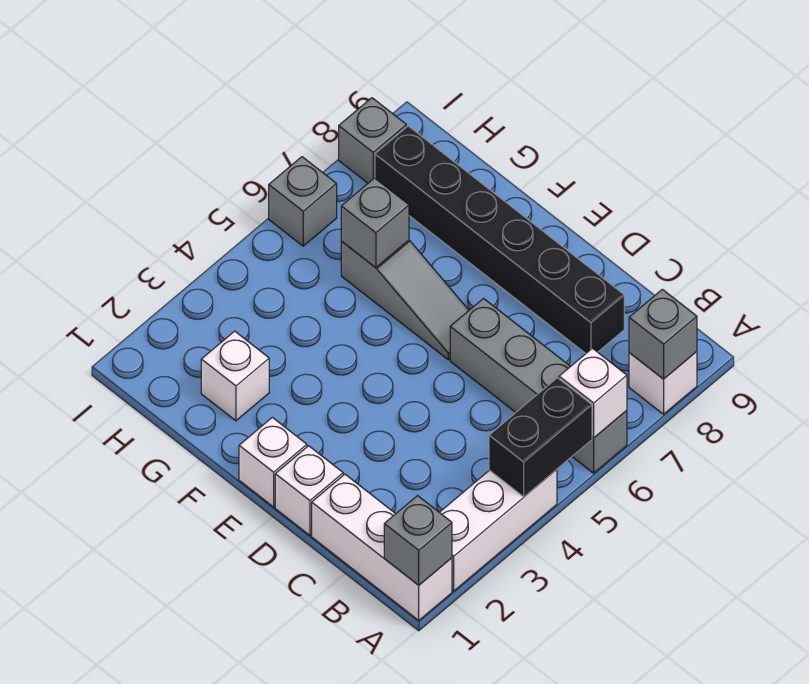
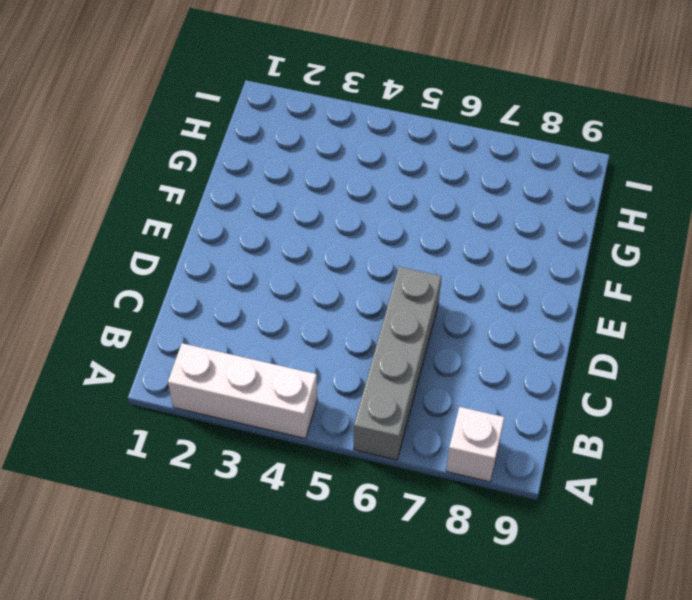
none -> white brick A1:C1 level 1
none -> black brick C8:H8 level 1
none -> white brick D1 level 1

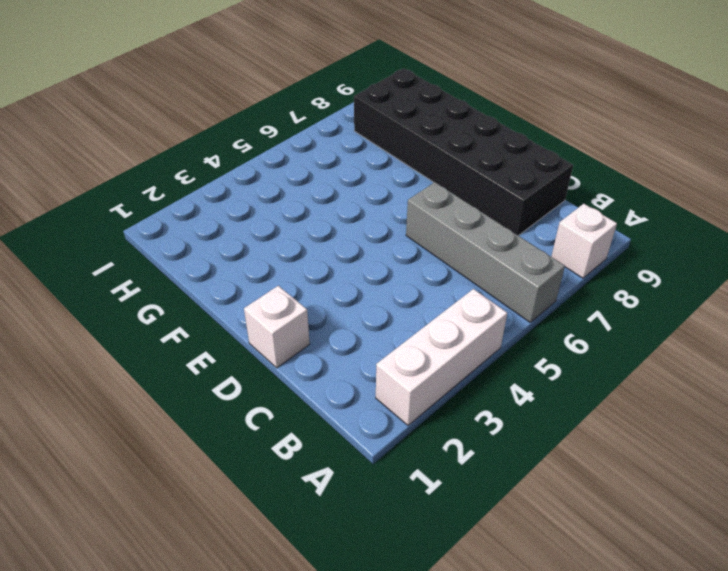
black brick C8:H9 level 1 -> black brick C8:H8 level 1
none -> white brick A1:C1 level 1
none -> white brick E1 level 1
none -> grey slope E6:G6 level 1 top G

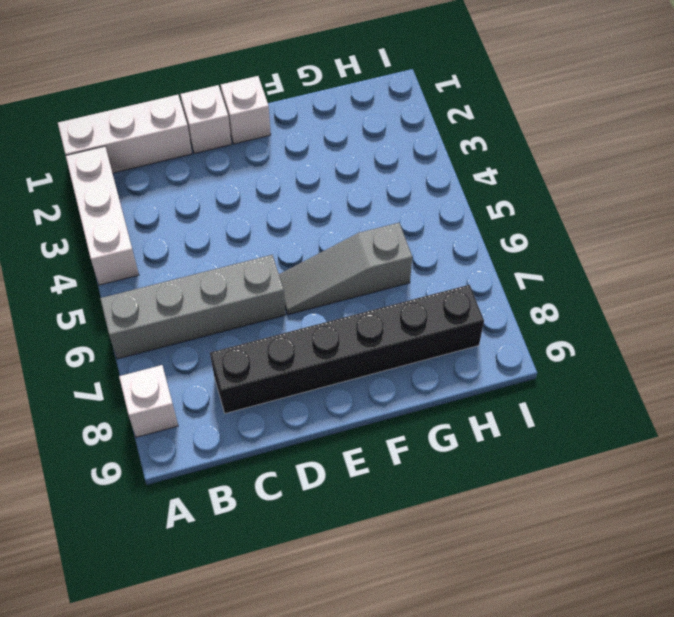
none -> white brick G2 level 1
none -> grey brick I6 level 1
none -> grey brick I8 level 1

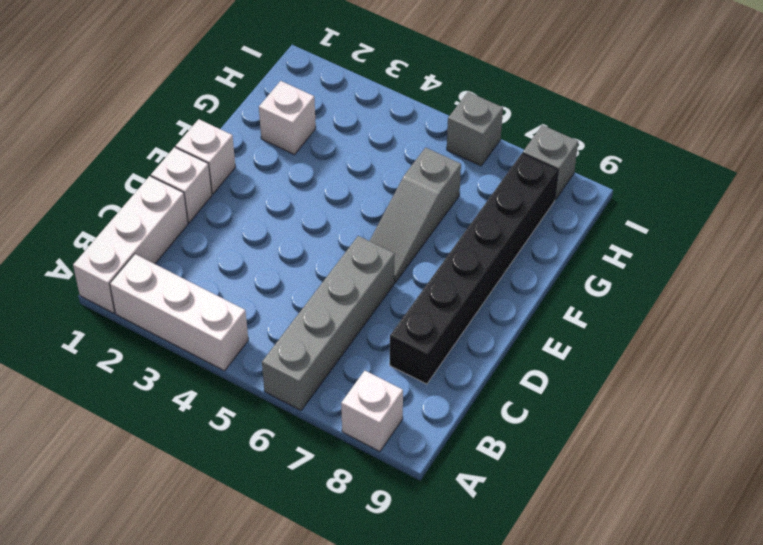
none -> grey brick A1 level 2
none -> black brick A4:A5 level 2
none -> white brick A6 level 2

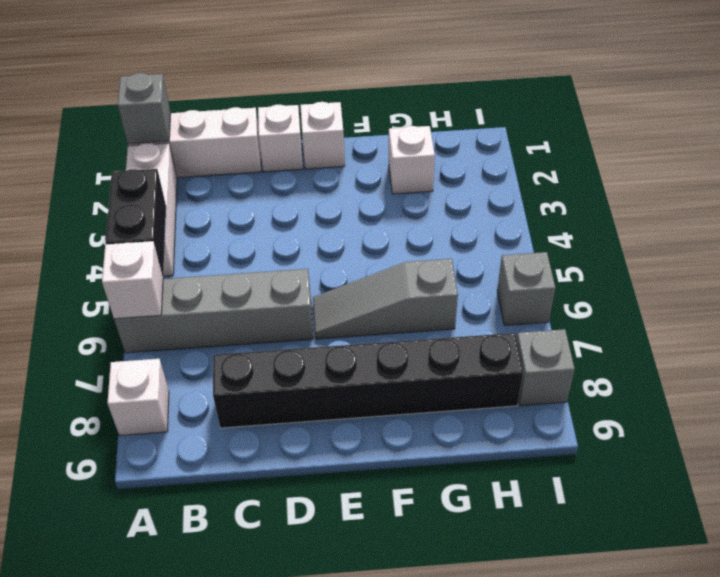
none -> grey brick A8 level 2
none -> grey brick G6 level 2

